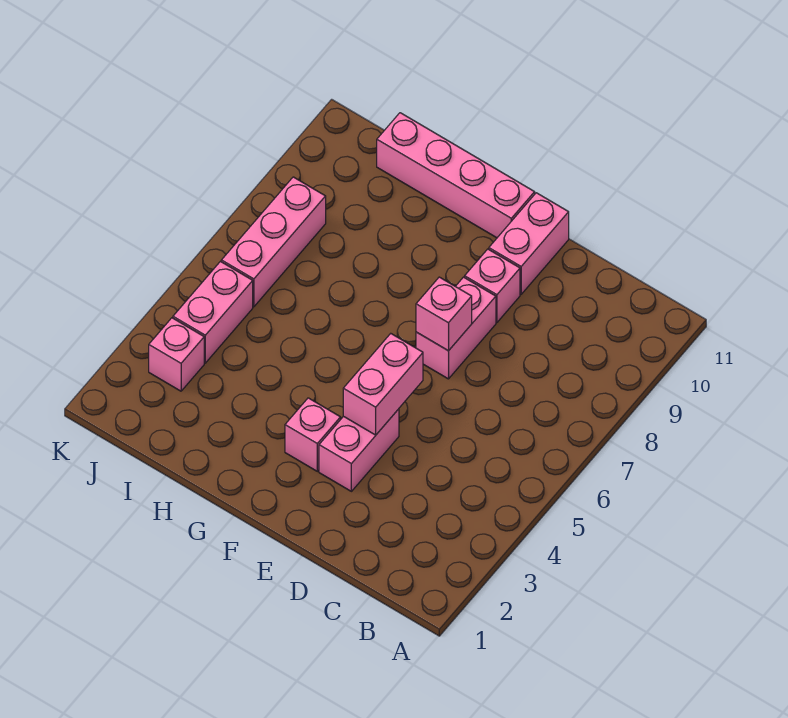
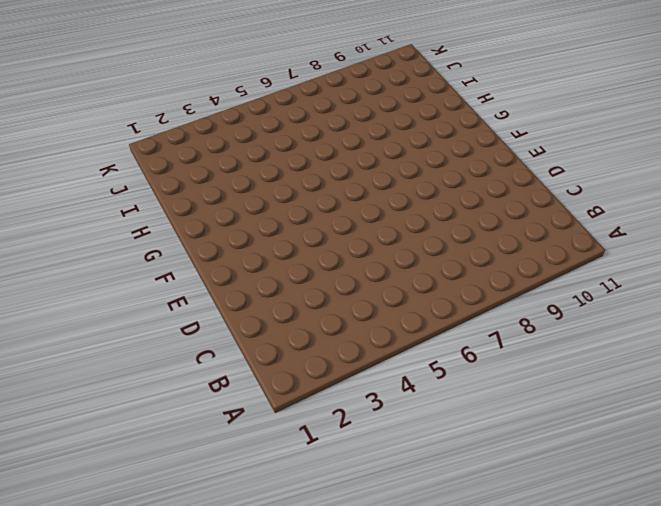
none -> pink brick E3:E4 level 1
none -> pink brick E7:E8 level 1

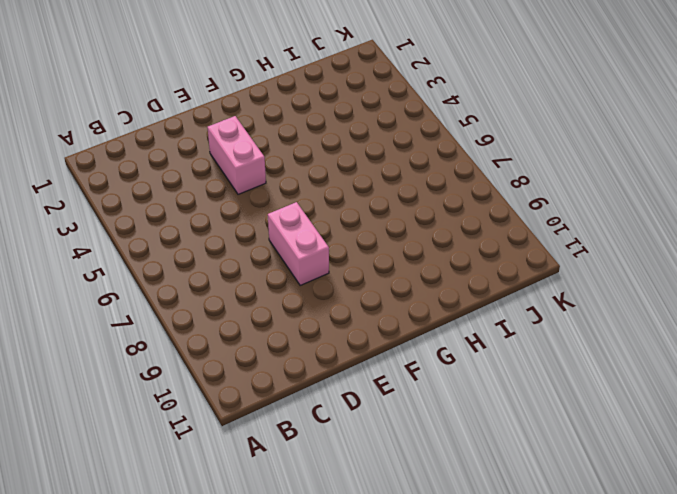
none -> pink brick E9 level 1
none -> pink brick E10:E11 level 1

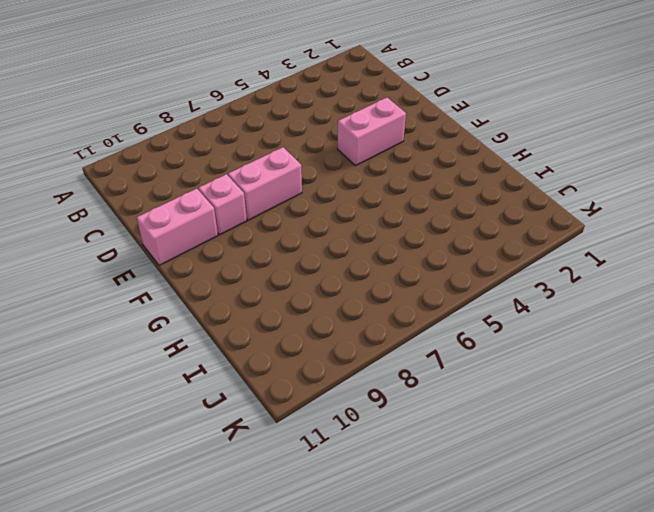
none -> pink brick F3 level 1
none -> pink brick F11:I11 level 1

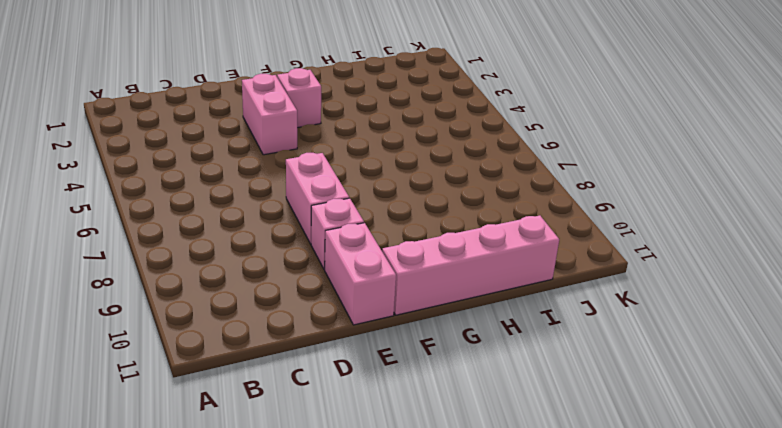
none -> pink brick J3 level 1
none -> pink brick J4:J5 level 1

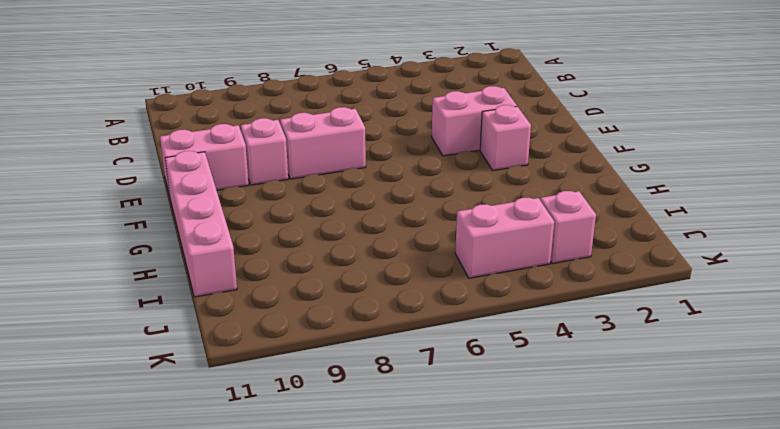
none -> pink brick J6:J8 level 1
none -> pink brick E4:E5 level 2

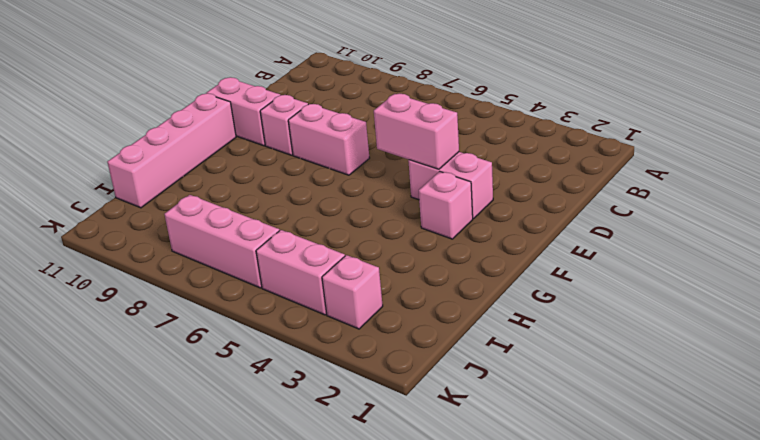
none -> pink brick E7 level 2

